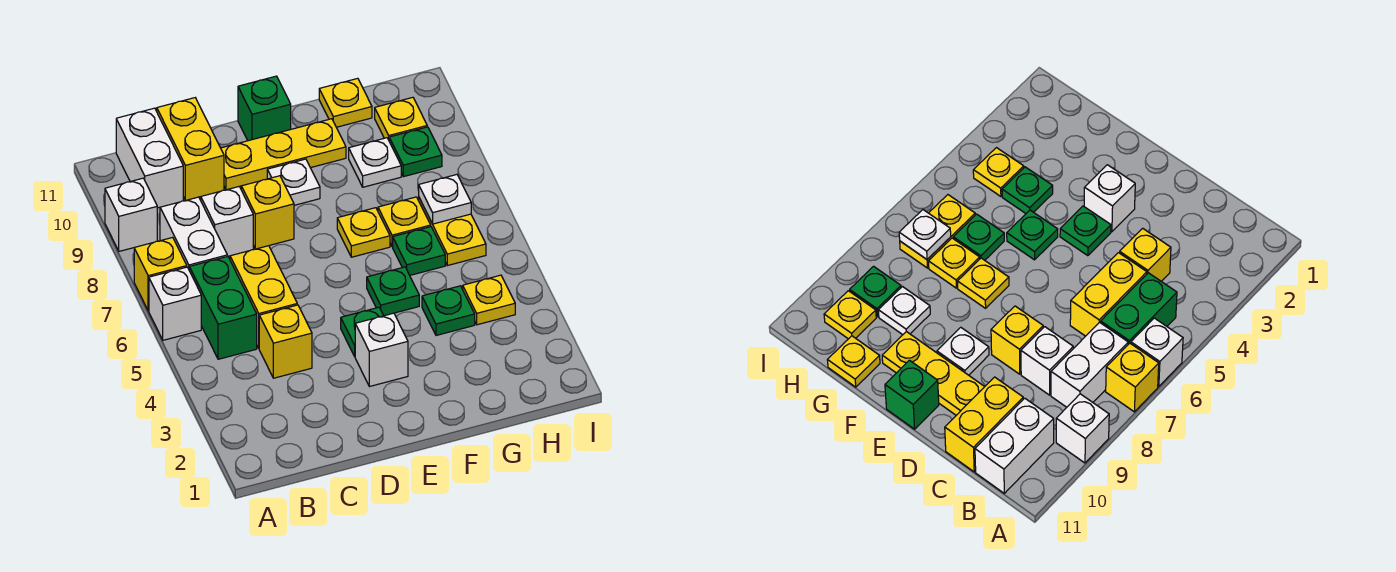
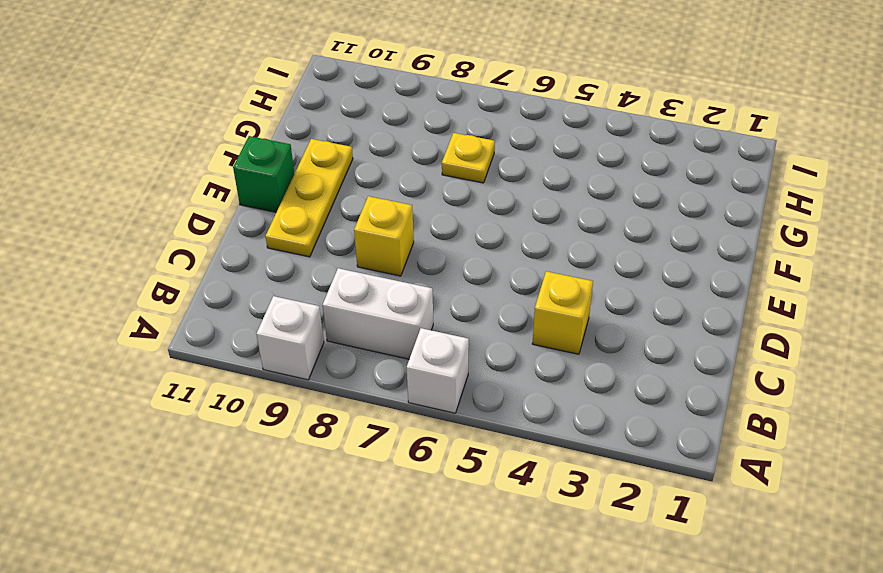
none -> yellow brick A7 level 1
none -> green brick B5:B6 level 1
none -> white brick B10:B11 level 1

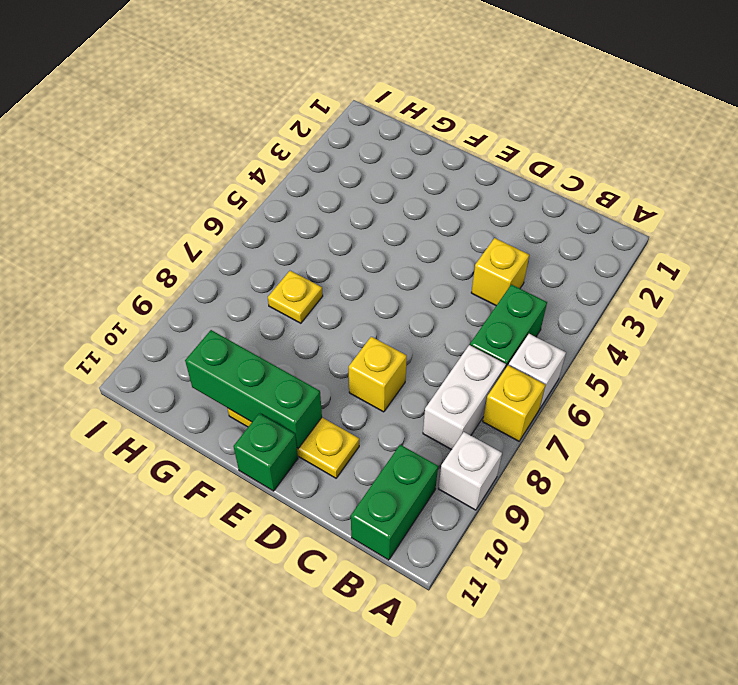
green brick B10:B11 level 1 -> white brick B10:B11 level 1
green brick E10:G10 level 2 -> none
none -> yellow brick C5:C6 level 1
none -> white brick C8 level 1
none -> yellow brick C10:C11 level 1

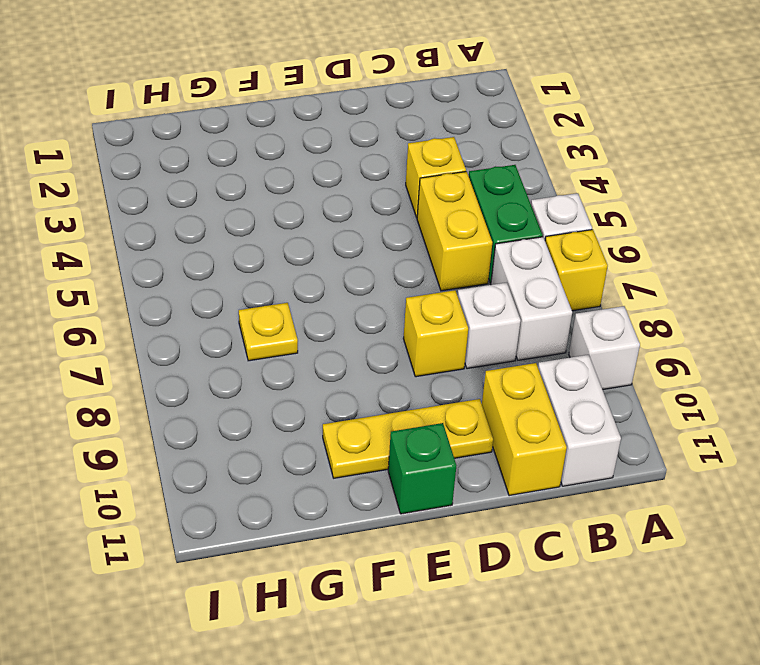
none -> white brick E3 level 1
none -> green plate E4 level 1
none -> white plate E9 level 1

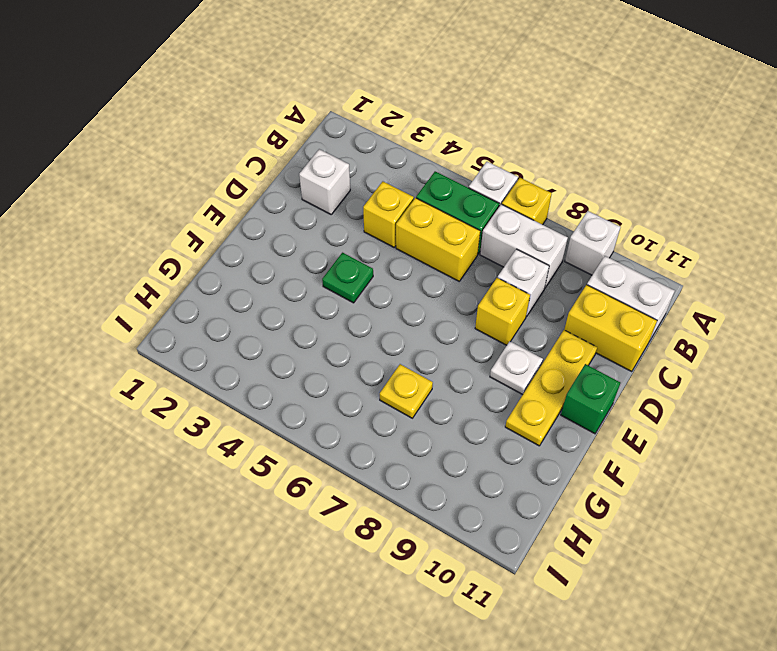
white brick C2 level 1 -> white brick E3 level 1
none -> green plate F5 level 1
none -> yellow plate F7 level 1
none -> green plate G4 level 1

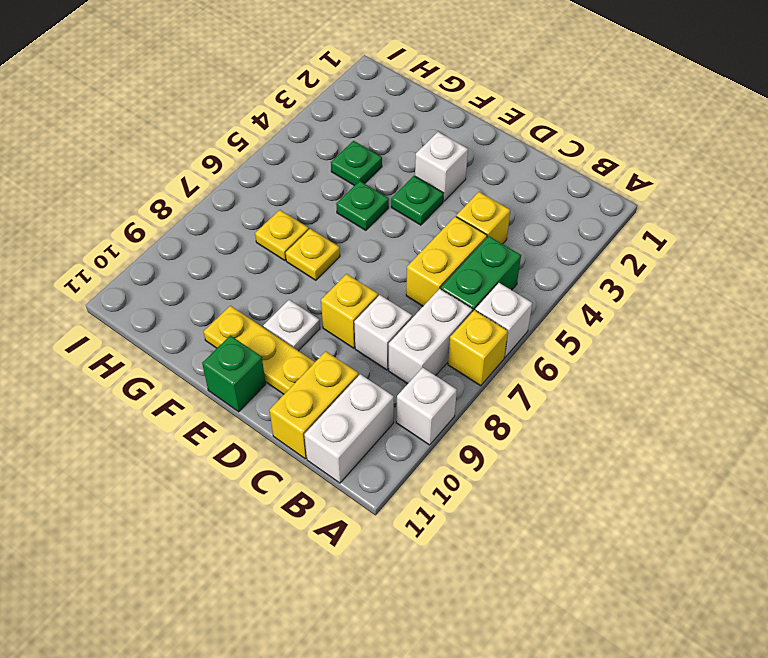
none -> green plate G6 level 1
none -> white plate G9 level 1
none -> yellow plate G11 level 1

